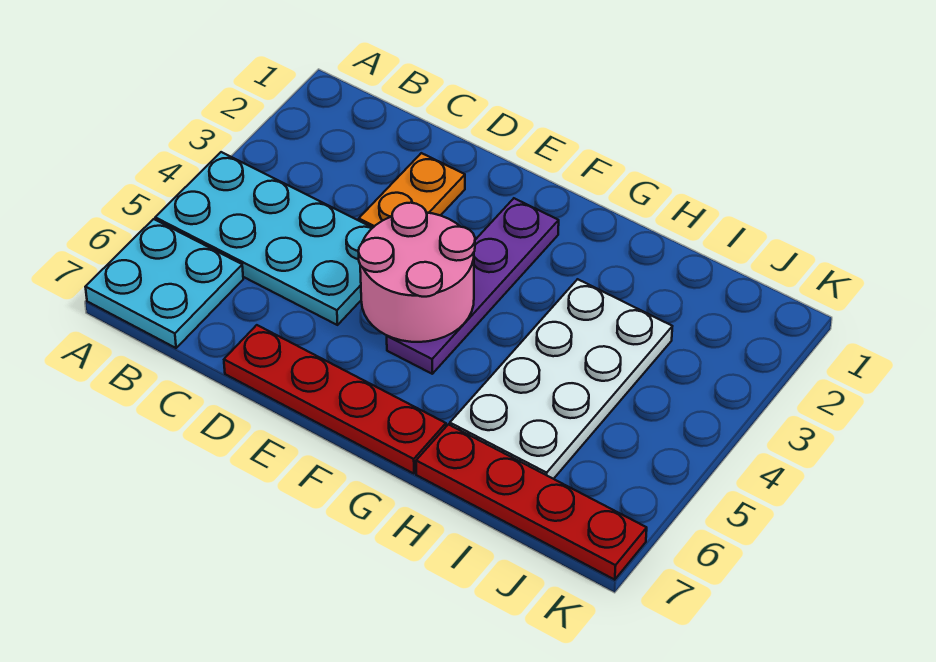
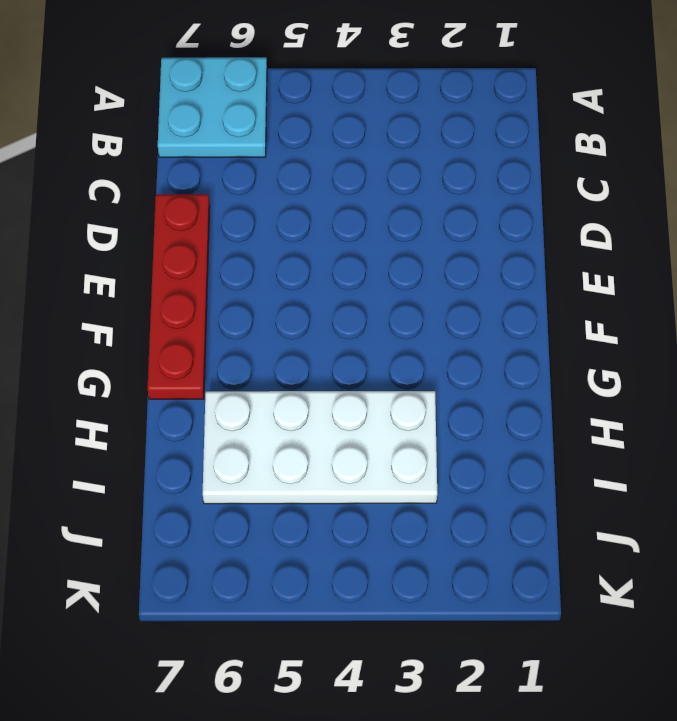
none -> cyan plate A4:D5 level 1
none -> orange plate D2:D3 level 1

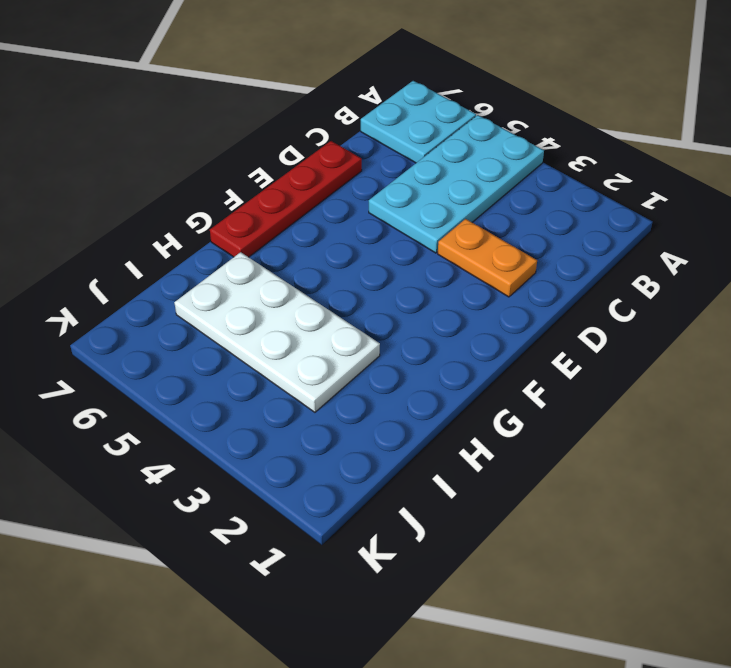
none -> purple plate F2:F5 level 1
none -> red plate H7:K7 level 1

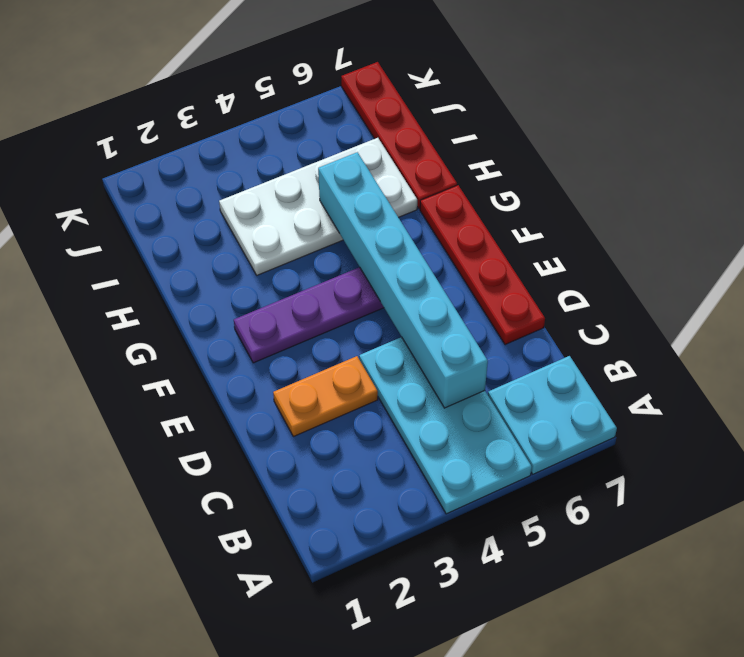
cyan brick C5:H5 level 2 -> pink round brick E4:F5 level 2

